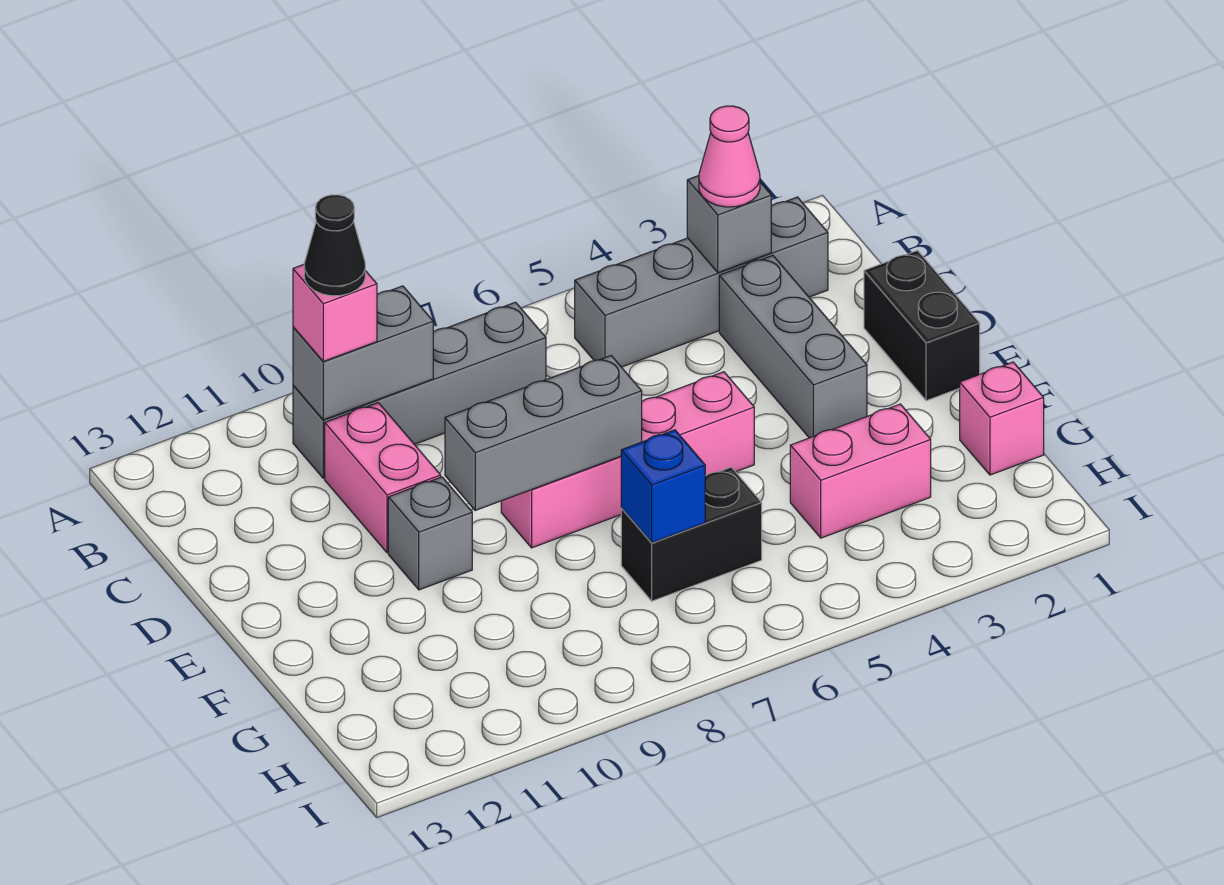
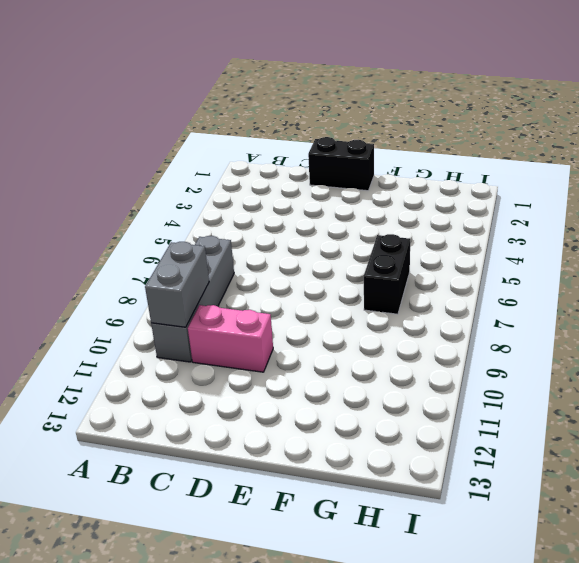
none -> grey brick B2:B5 level 1
none -> grey brick C3:E3 level 1
none -> pink brick E5:E8 level 1

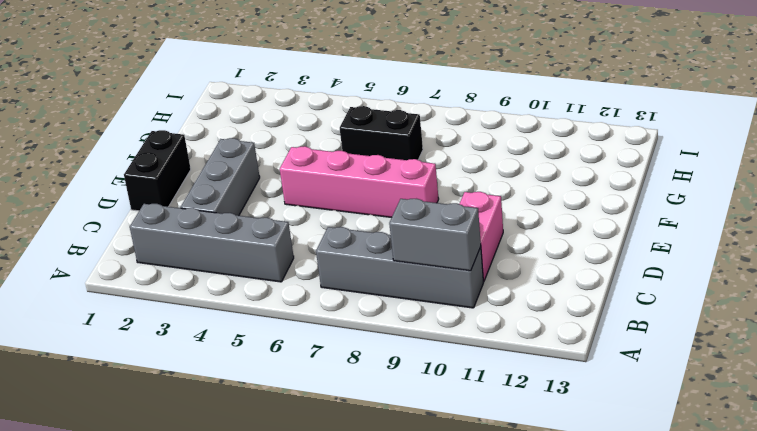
none -> grey brick E10 level 1
none -> pink brick G1 level 1
none -> pink brick G3:G4 level 1

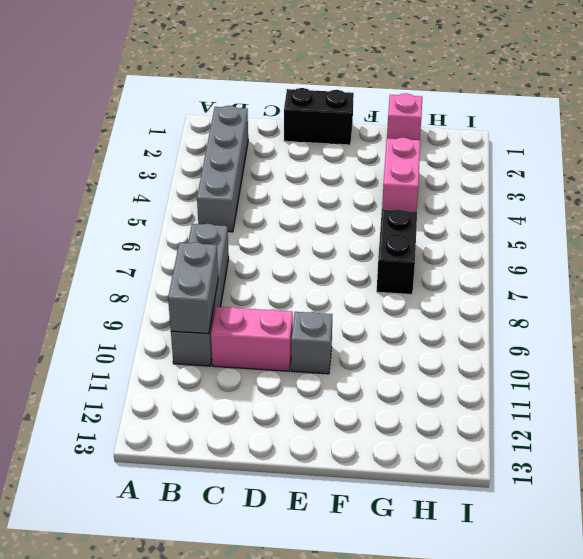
none -> grey brick C3:E3 level 1
none -> pink brick E5:E8 level 1
none -> grey brick B3 level 2

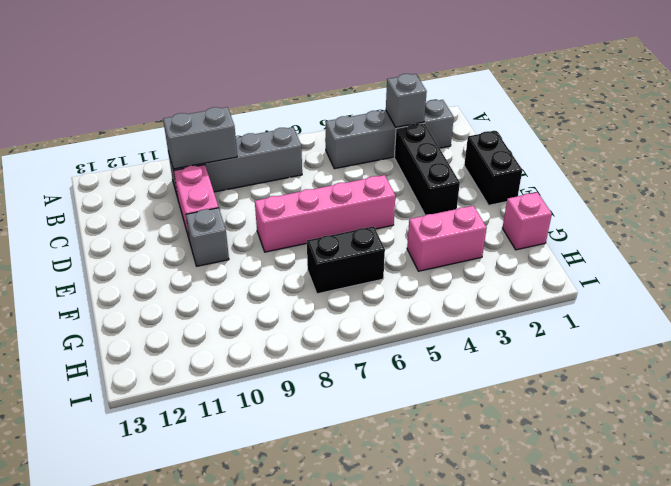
black brick C3:E3 level 1 -> grey brick C3:E3 level 1
none -> grey brick E7:E9 level 2
none -> blue brick G7 level 2
none -> pink cone B3 level 3

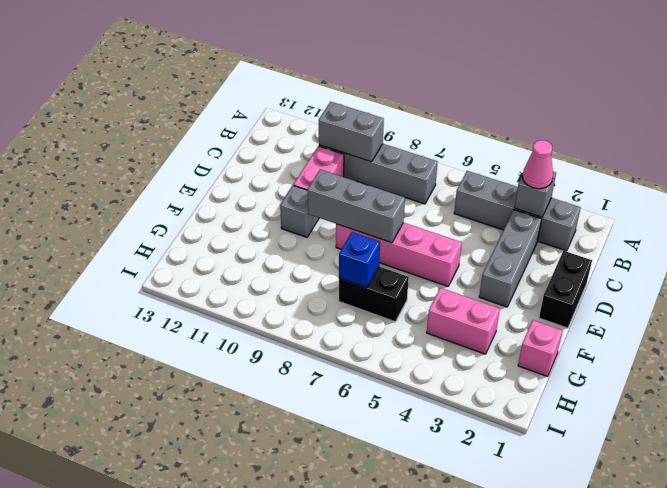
none -> pink brick B10 level 3
none -> black cone B10 level 4

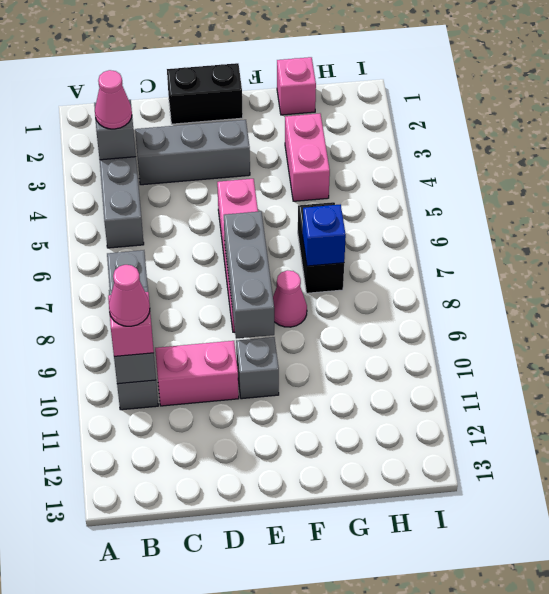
pink cone B10 level 4 -> black cone B10 level 4
pink cone F8 level 1 -> none

